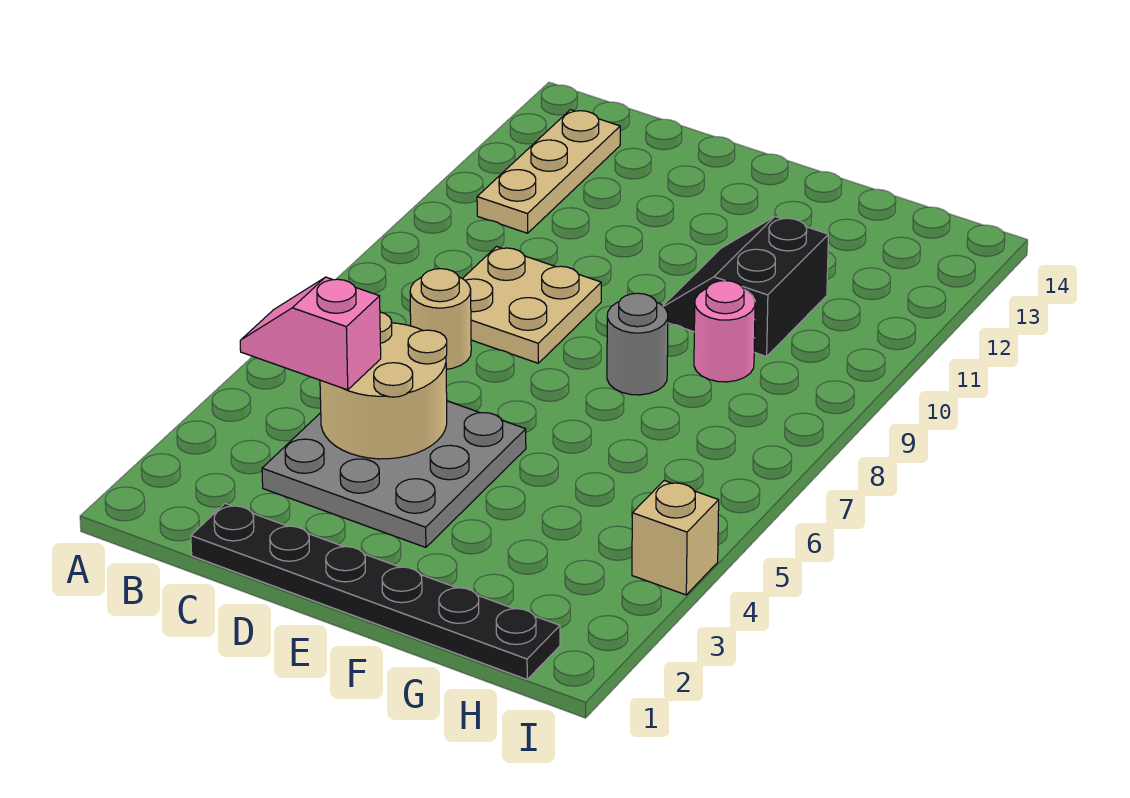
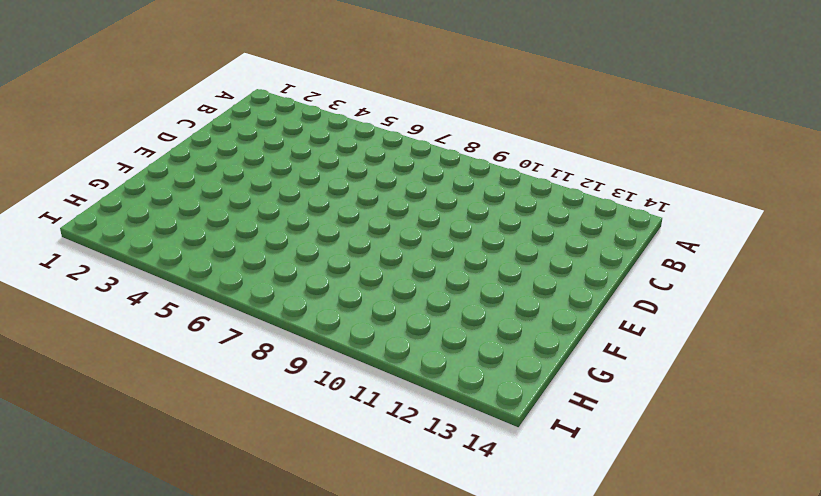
none -> tan plate B11:B13 level 1
none -> black plate C1:H1 level 1

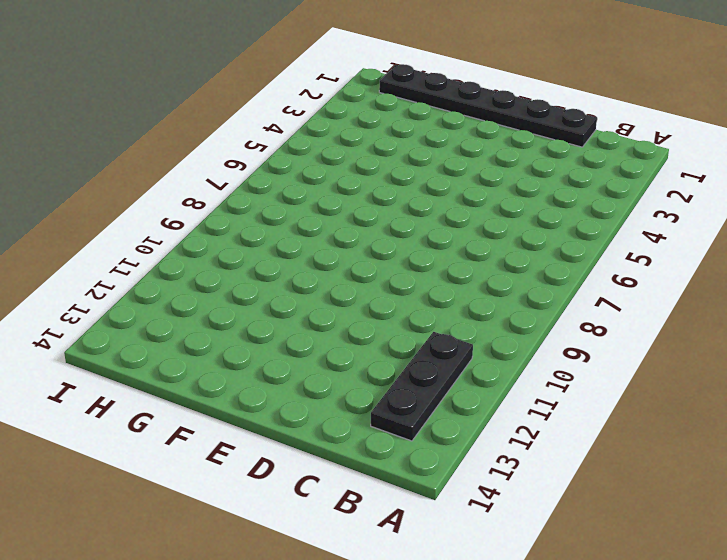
black plate B11:B13 level 1 -> tan plate B11:B13 level 1
none -> grey plate C3:E5 level 1
none -> tan round brick C7 level 1

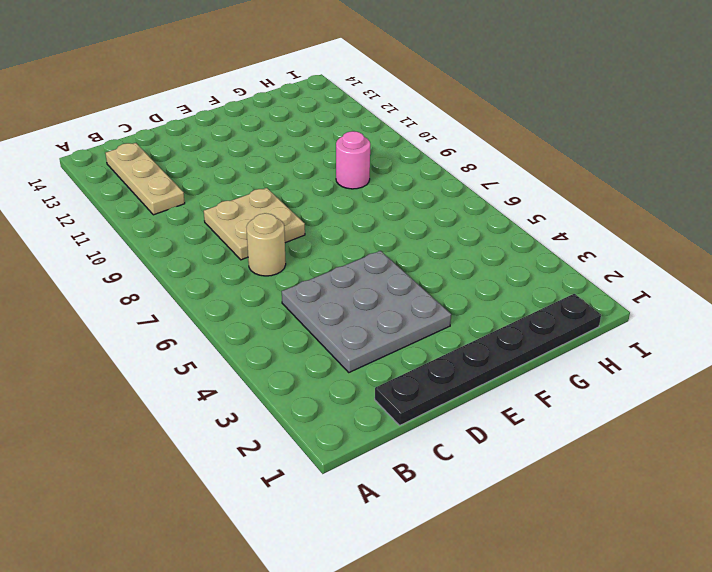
none -> grey round brick F8 level 1
none -> black slope F10:G11 level 1 top G

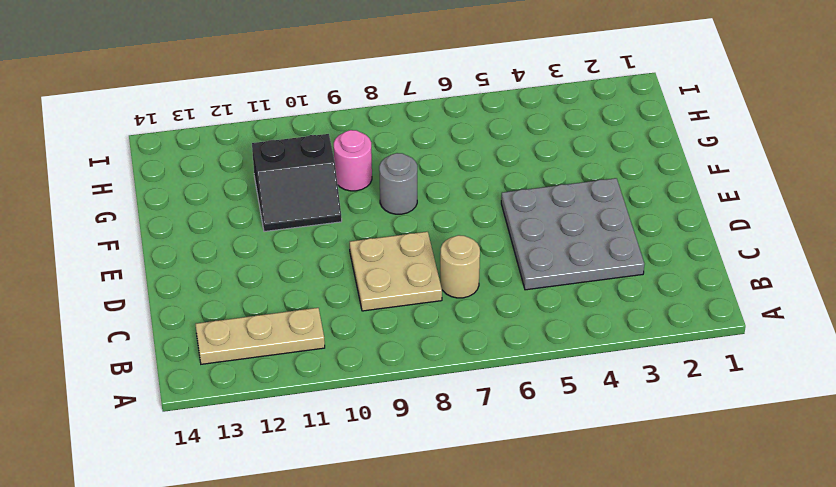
none -> black plate C1:H1 level 1
none -> tan brick I4 level 1

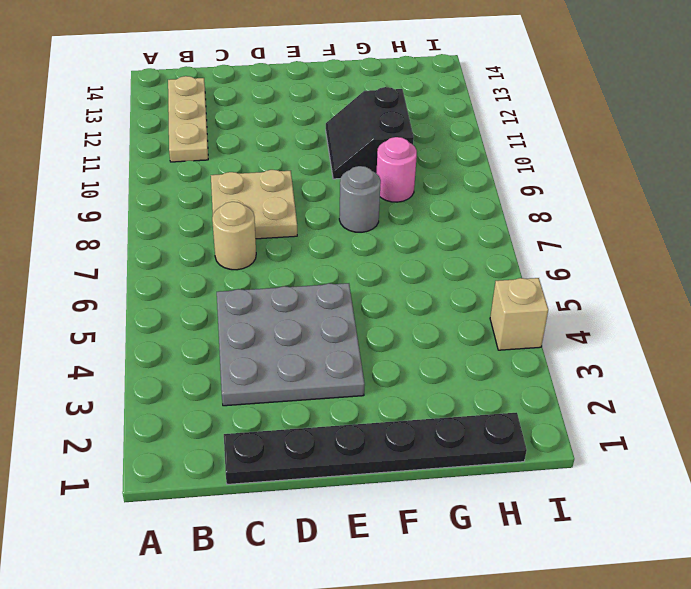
none -> tan round brick C4:D5 level 2
none -> pink slope B4:C4 level 3 top C

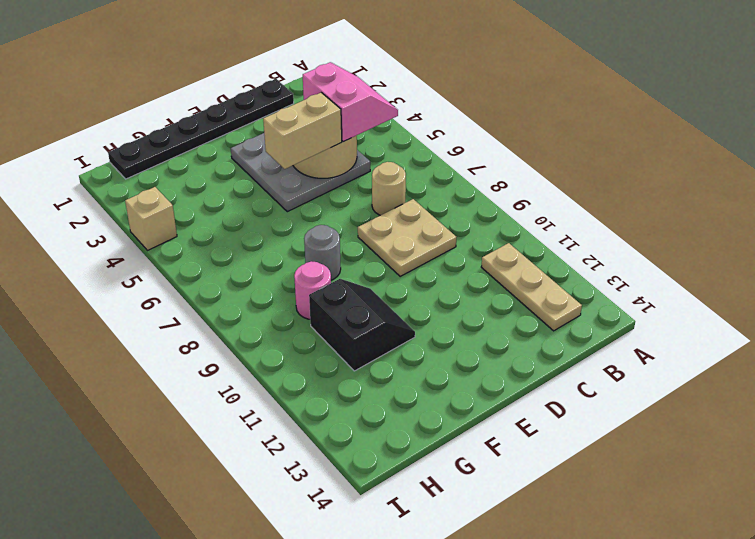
pink slope B4:C5 level 3 top C -> pink slope B4:C4 level 3 top C
tan brick D5:E5 level 3 -> none

